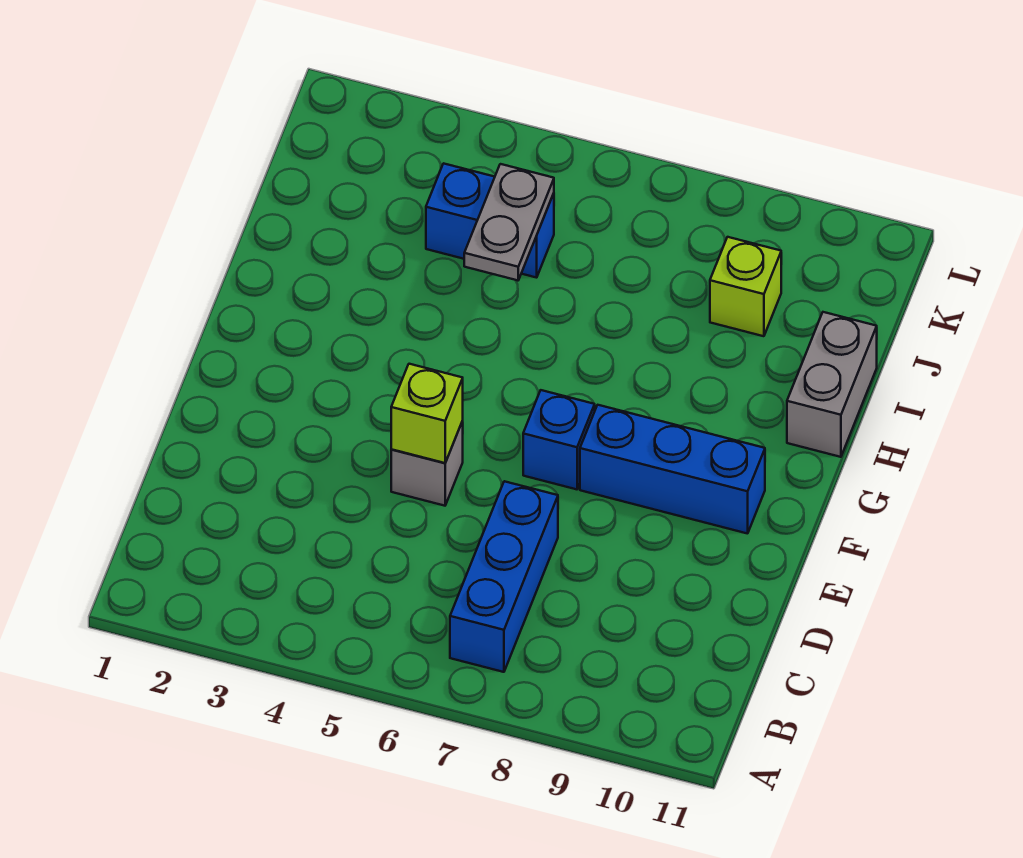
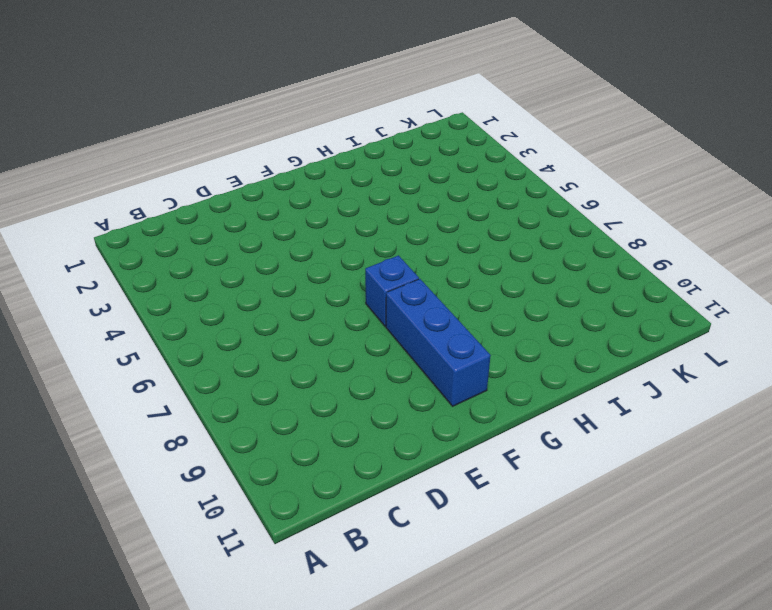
none -> blue brick B7:D7 level 1
none -> grey brick E5 level 1

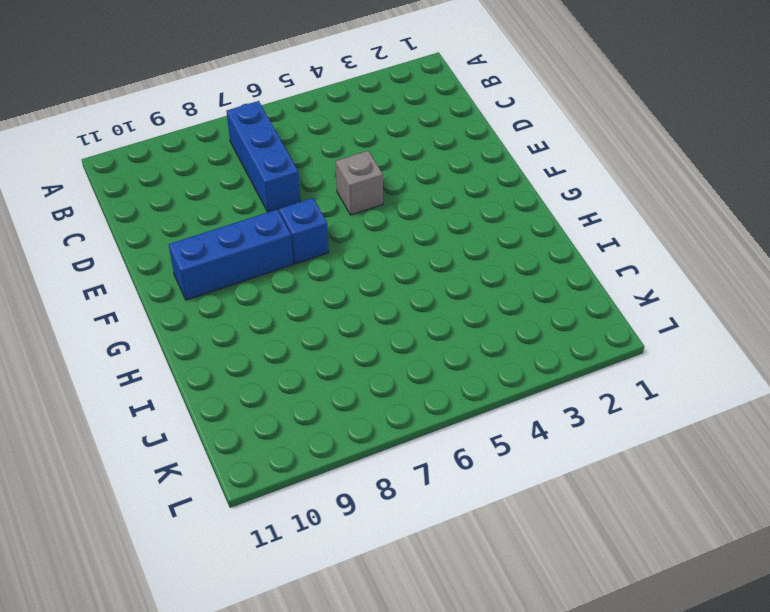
none -> grey brick H11:I11 level 1
none -> blue brick J4:J5 level 1

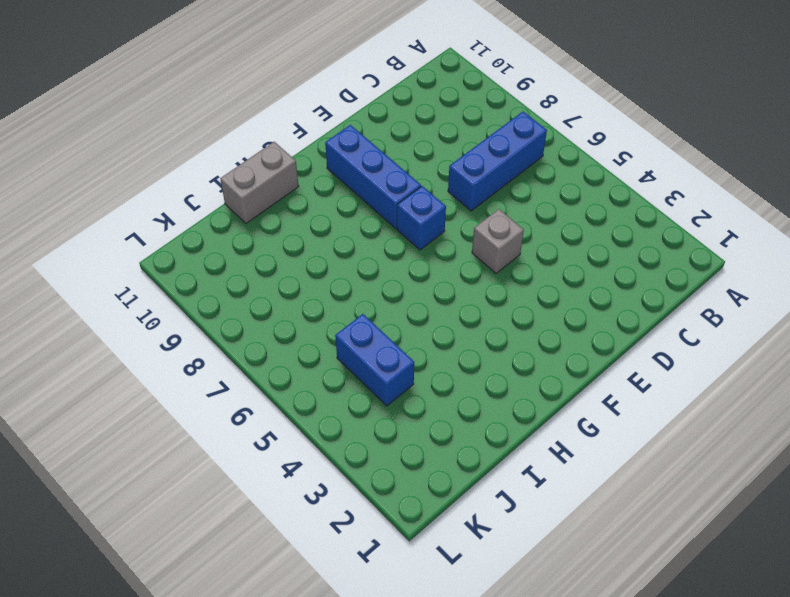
none -> lime brick J9 level 1
none -> lime brick E5 level 2

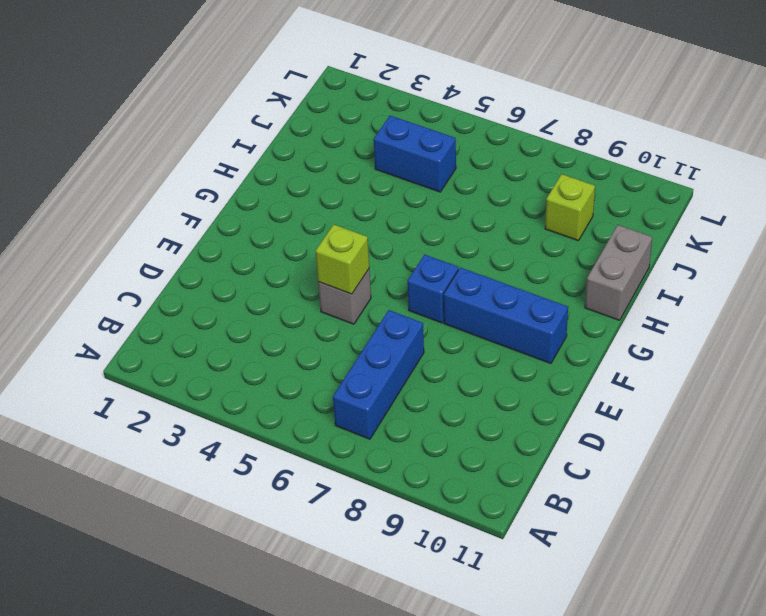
none -> grey plate I5:J5 level 2

